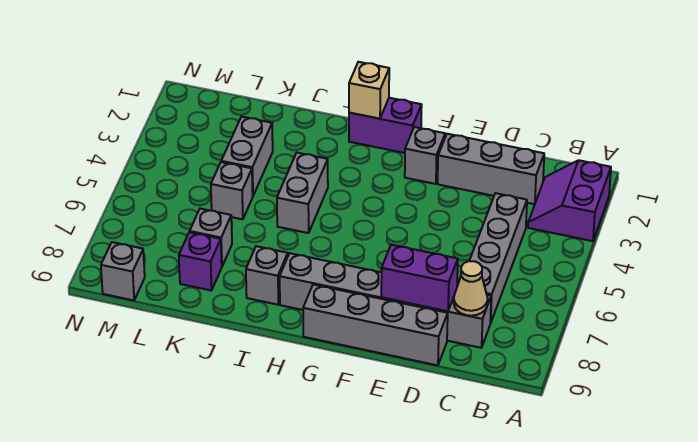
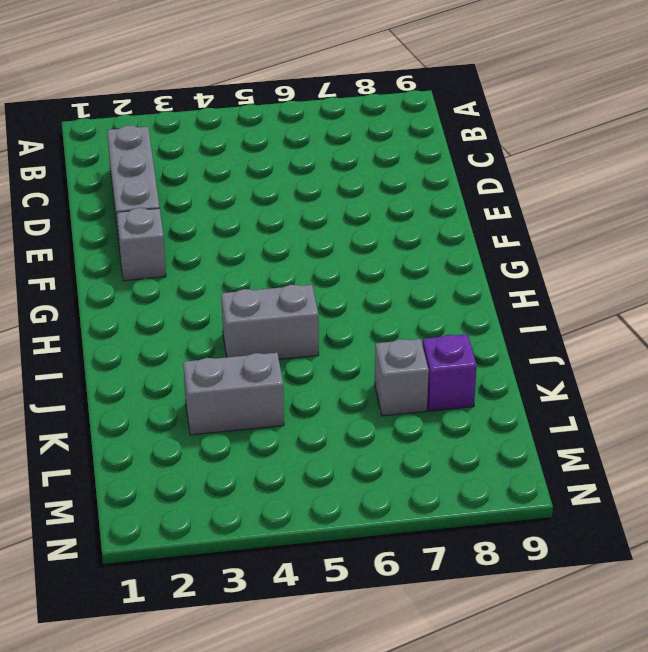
none -> purple slope A2:B3 level 1 top A
none -> grey brick C4:C7 level 1
none -> grey brick C8:H8 level 1

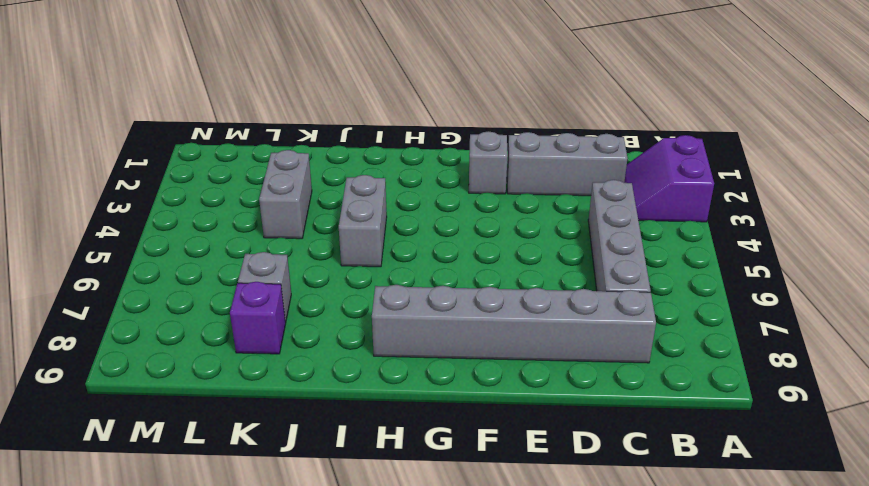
none -> grey brick D9:G9 level 1
none -> purple brick G1:H1 level 1
none -> grey brick I8 level 1

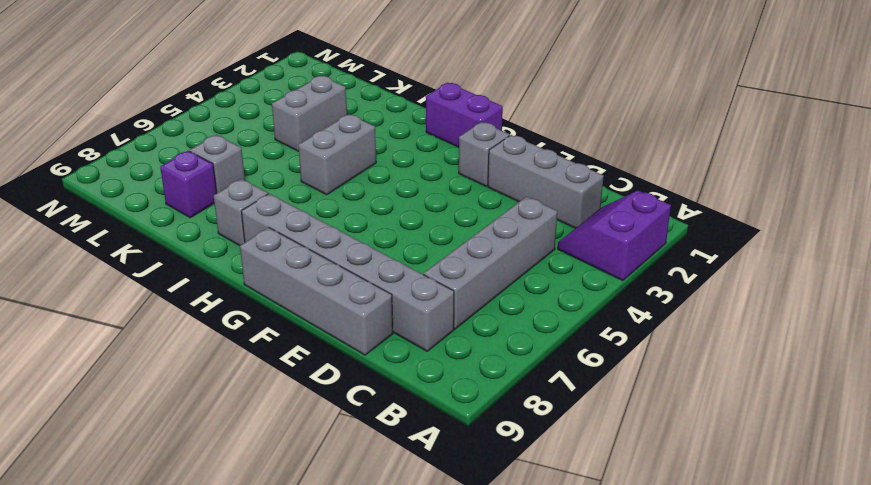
none -> grey brick K5 level 1
none -> grey brick M9 level 1
none -> tan cone C8 level 2

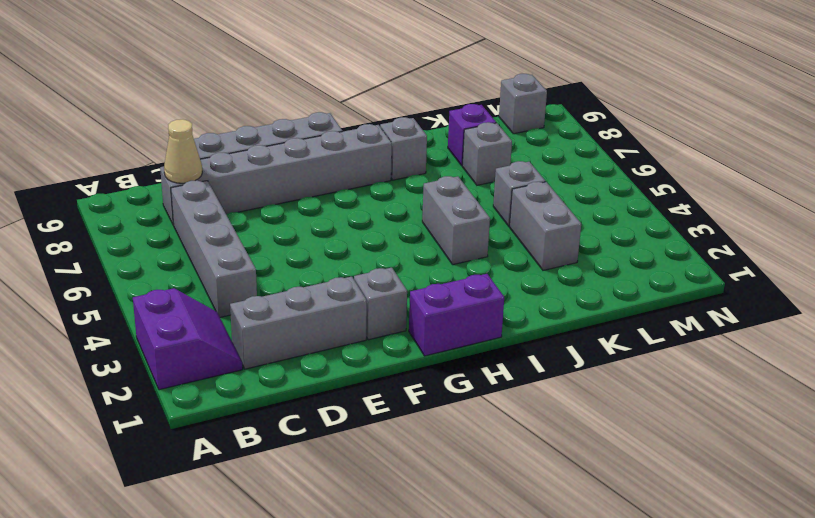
none -> purple brick D8:E8 level 2
none -> tan brick H1 level 2

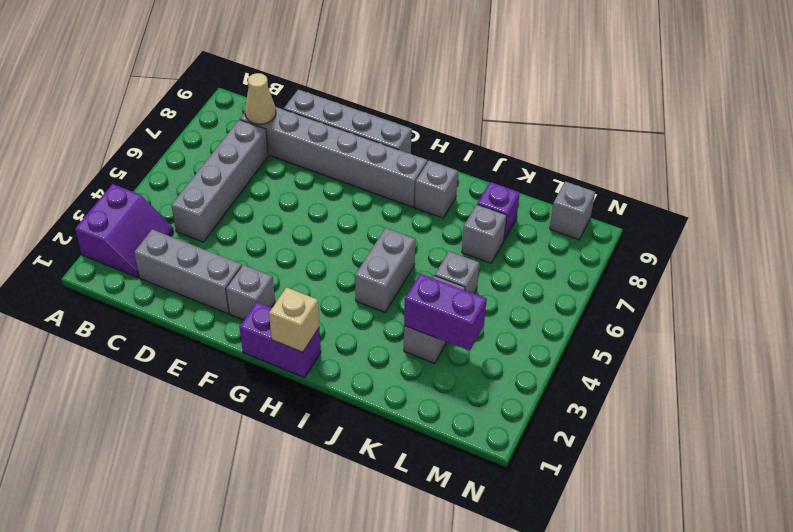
purple brick K3:L3 level 2 -> purple brick D8:E8 level 2

